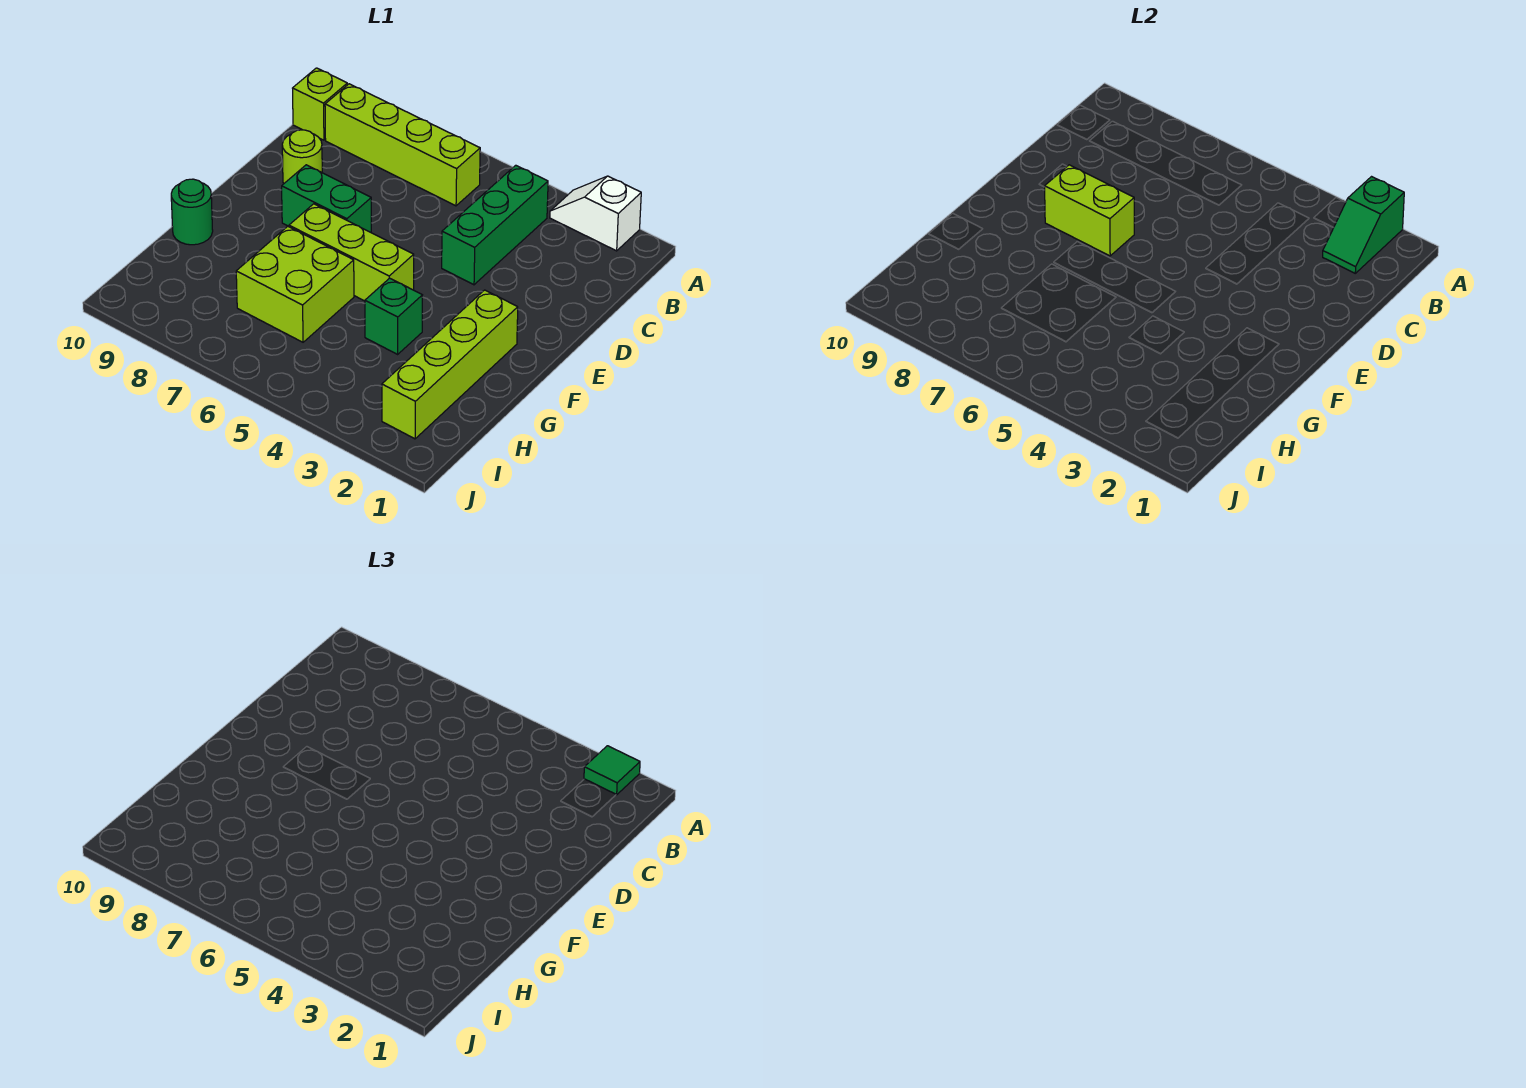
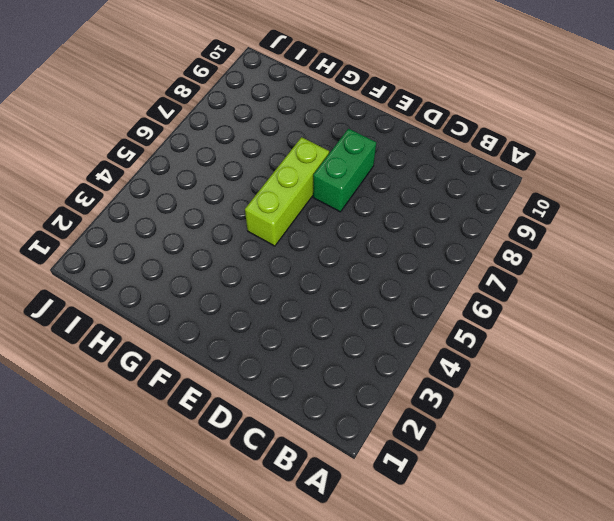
none -> white slope A2:A3 level 1 top 2
none -> green brick B4:D4 level 1
none -> lime brick B6:B9 level 1

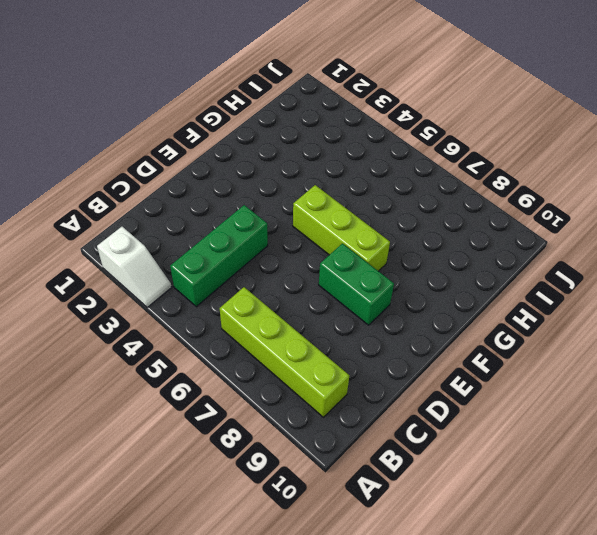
none -> lime brick B10 level 1
none -> lime round brick D9 level 1
none -> lime brick F2:I2 level 1

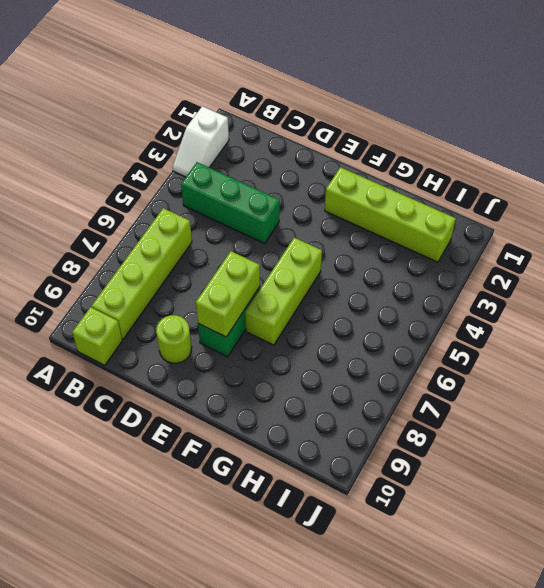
none -> green brick G4 level 1
none -> lime brick G6:H7 level 1
none -> green round brick G10 level 1

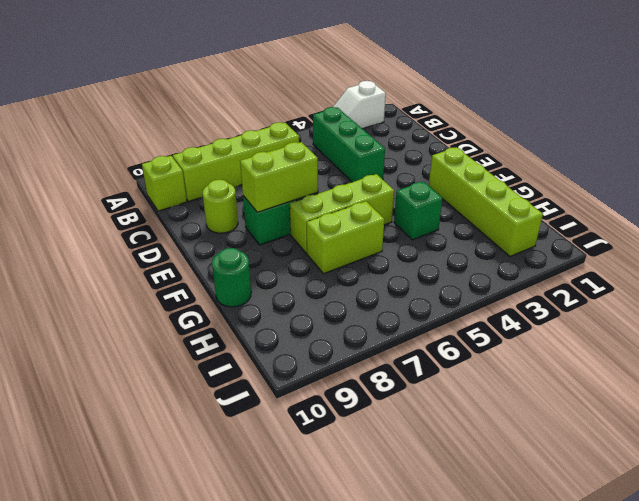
lime brick G6:G7 level 1 -> lime brick G6:H7 level 1
none -> green slope A2:B2 level 2 top A
none -> green tile A2 level 3

